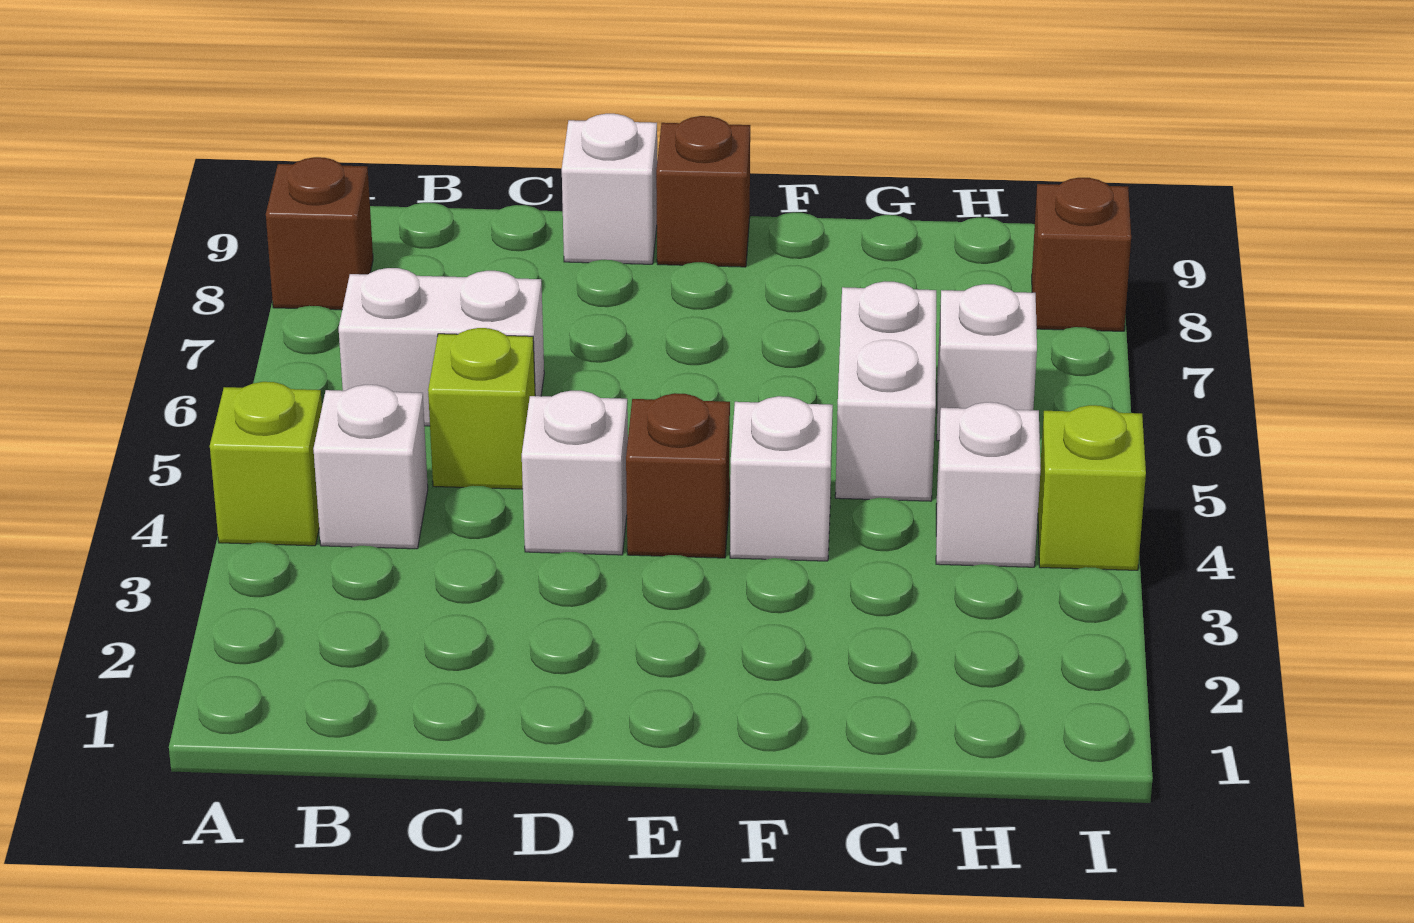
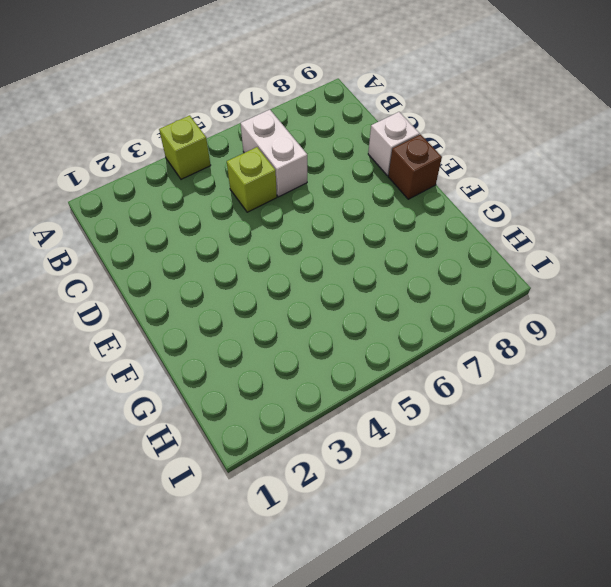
none -> brown brick A8 level 1
none -> white brick B4 level 1
none -> white brick D4 level 1

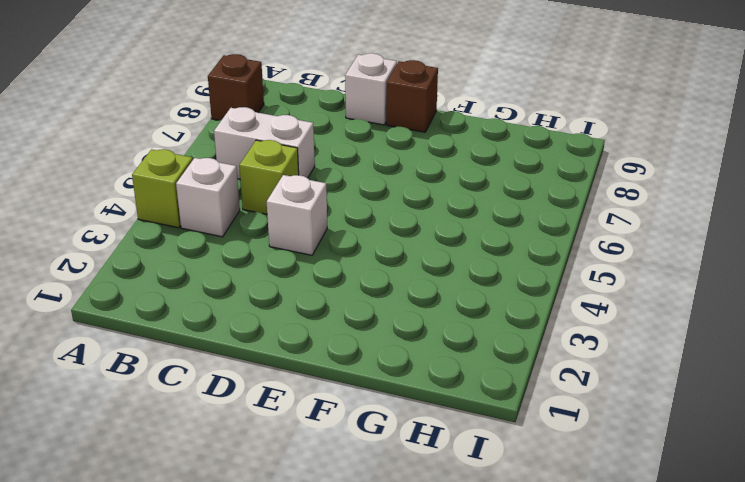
none -> brown brick E4 level 1
none -> white brick F4 level 1
none -> white brick G5:G6 level 1

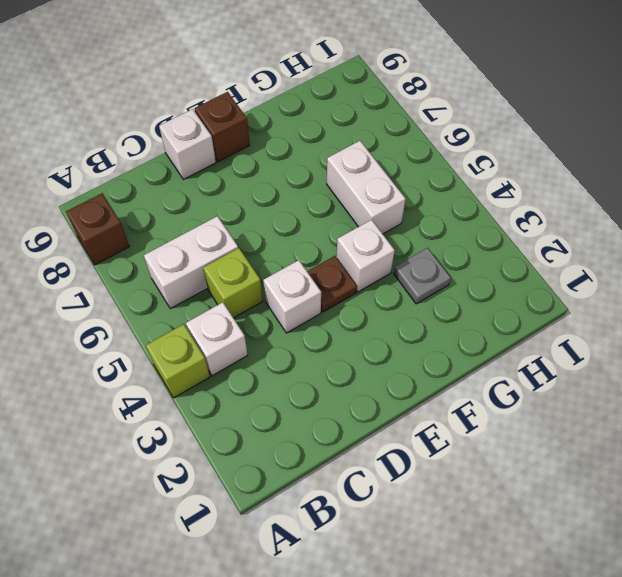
brown plate E4 level 1 -> brown brick E4 level 1
grey plate G3 level 1 -> none
none -> white brick H4 level 1
none -> white brick H6 level 1
none -> lime brick I4 level 1

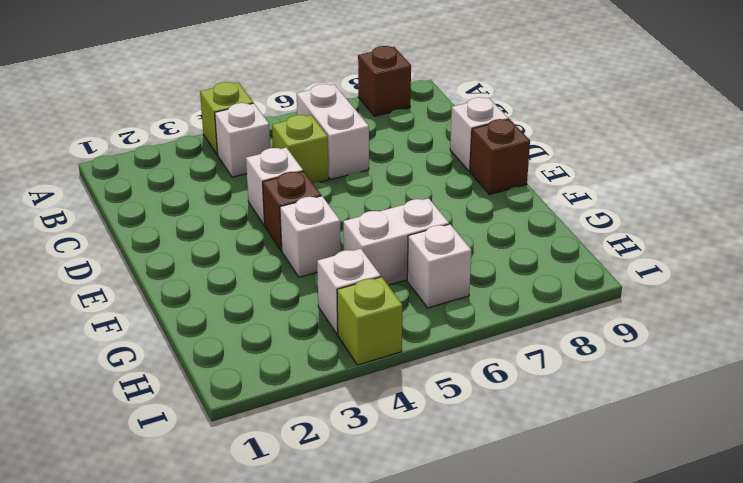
none -> brown brick I8 level 1

